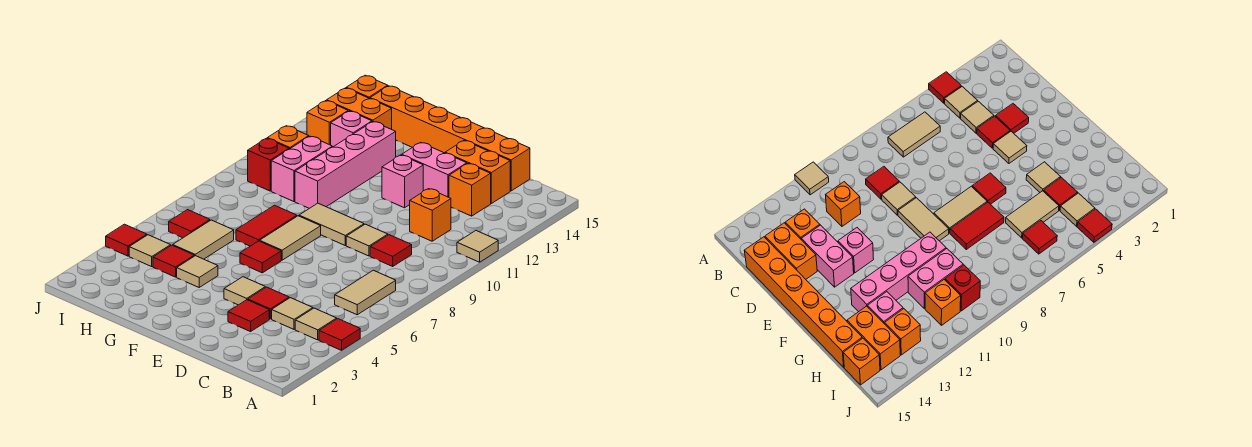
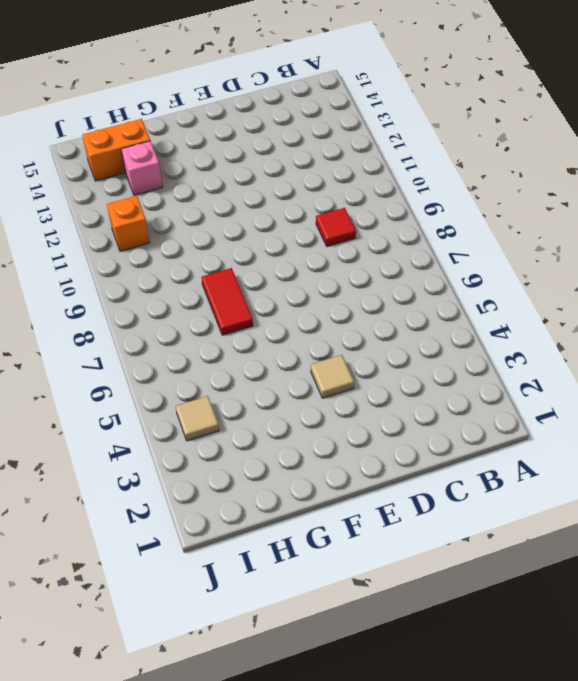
none -> red tile A4 level 1
none -> tan tile A11 level 1
none -> tan tile B4 level 1
none -> tan tile B6:B7 level 1

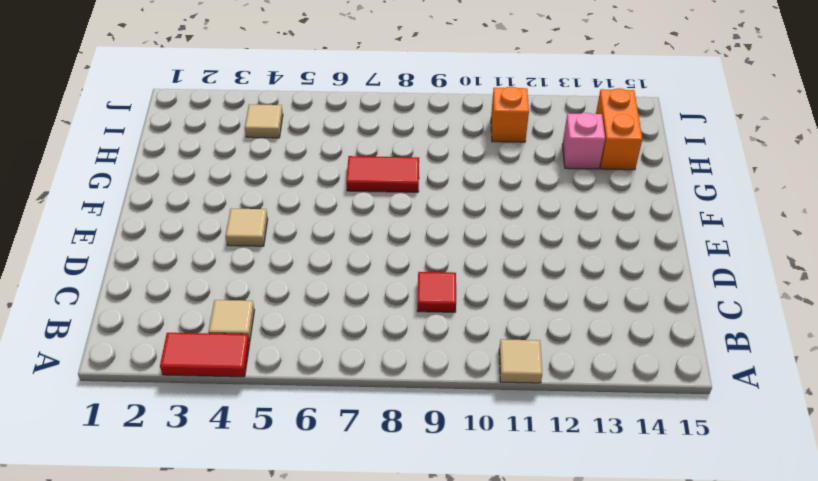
red tile A3:A4 level 1 -> red tile A4 level 1
none -> tan tile B6:B7 level 1
none -> tan tile C4 level 1
none -> orange brick C11 level 1
none -> orange brick C13 level 1

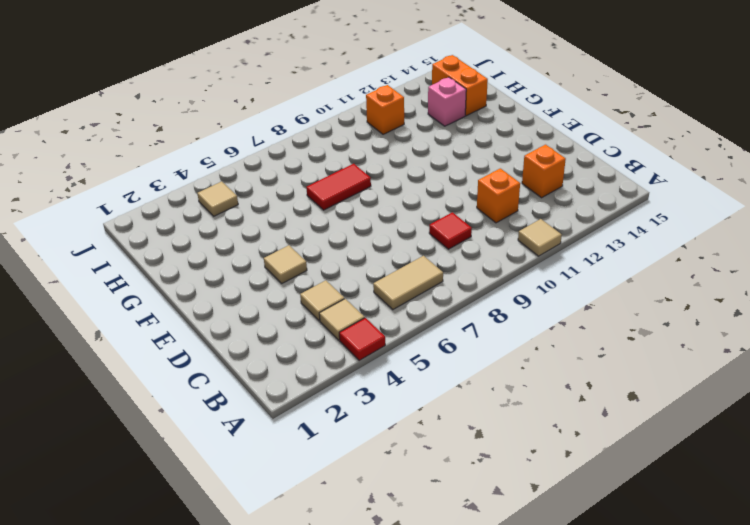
none -> orange brick C14:D14 level 1
none -> orange brick C15:H15 level 1
none -> red tile D3 level 1
none -> red tile D4 level 1

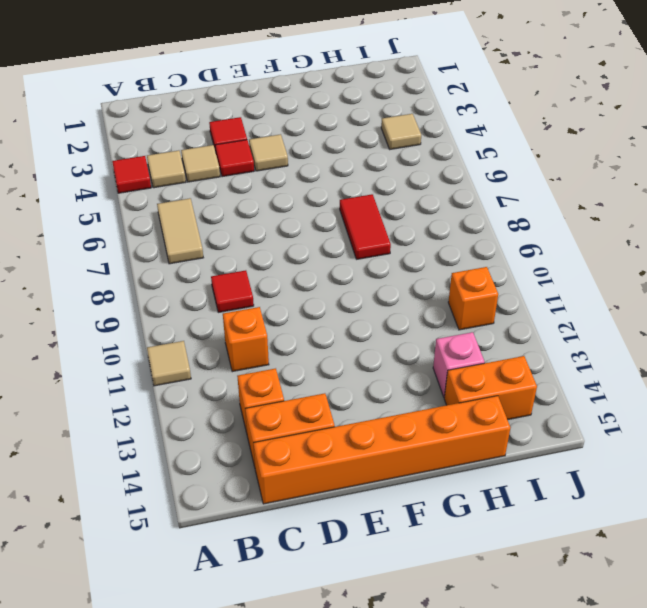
none -> tan tile D9 level 1
none -> pink brick D13:E13 level 1
none -> tan tile E9:F9 level 1
none -> pink brick E12 level 1

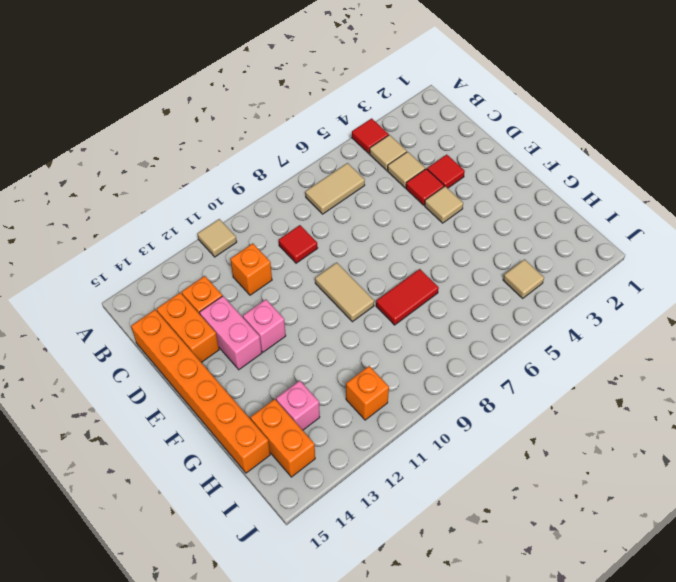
none -> tan tile D9 level 1
none -> red tile F6 level 1
none -> tan tile F7:F8 level 1
none -> tan tile G4 level 1

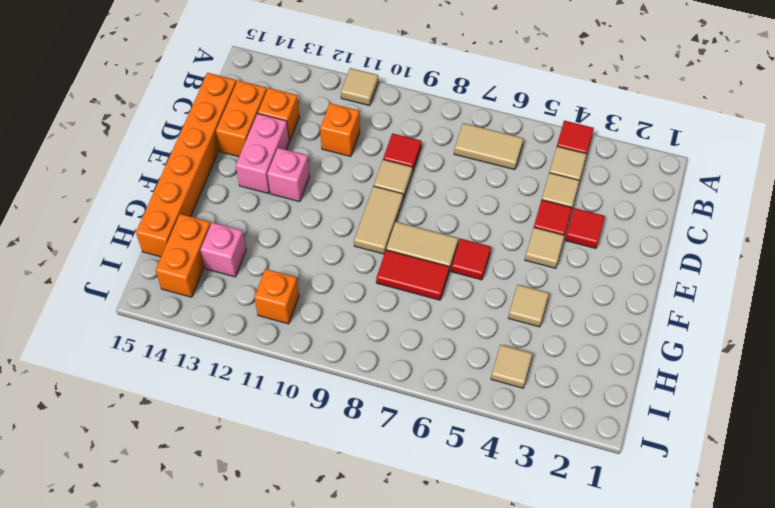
none -> pink brick G10:G13 level 1
none -> red tile H4 level 1
none -> tan tile H5:H6 level 1
none -> pink brick H10:H11 level 1

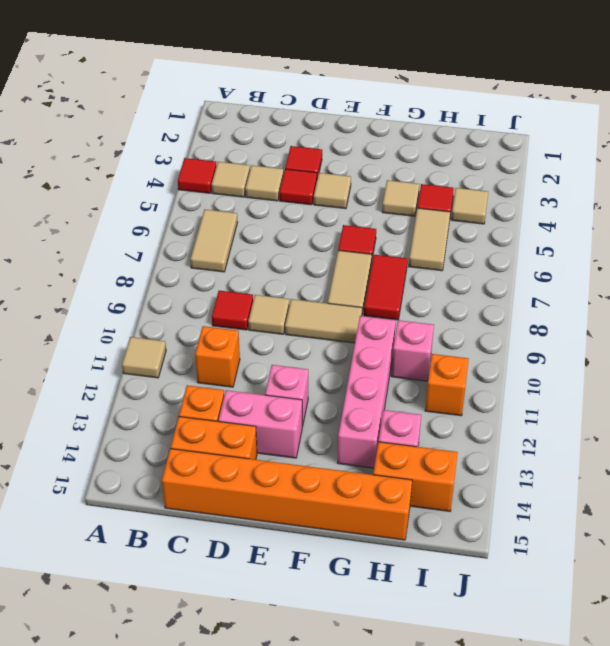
pink brick H10 level 1 -> pink brick H10:H11 level 1
none -> red tile I6 level 1
none -> red brick I10 level 1
none -> orange brick I13 level 1
none -> orange brick I15 level 1

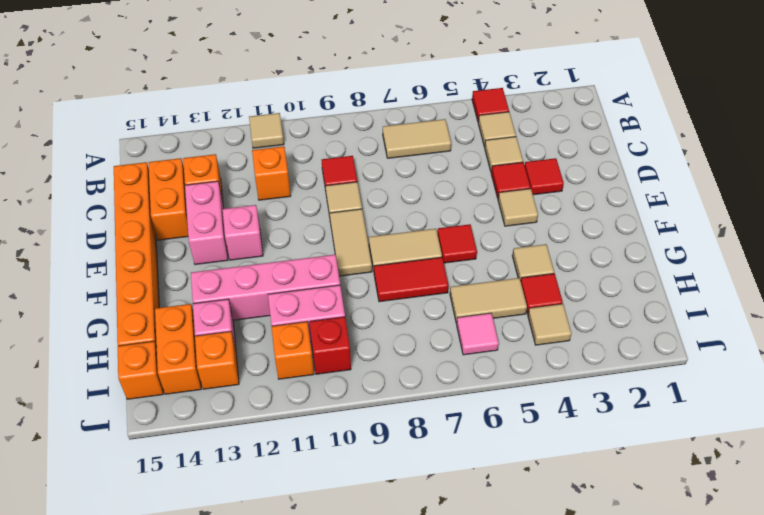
pink tile I6 level 1 -> red tile I6 level 1
none -> red tile J4 level 1

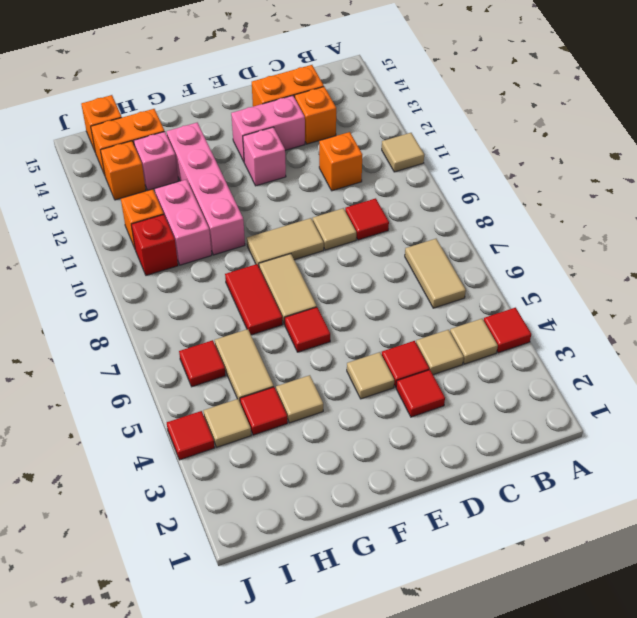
none -> orange brick C15:H15 level 1

